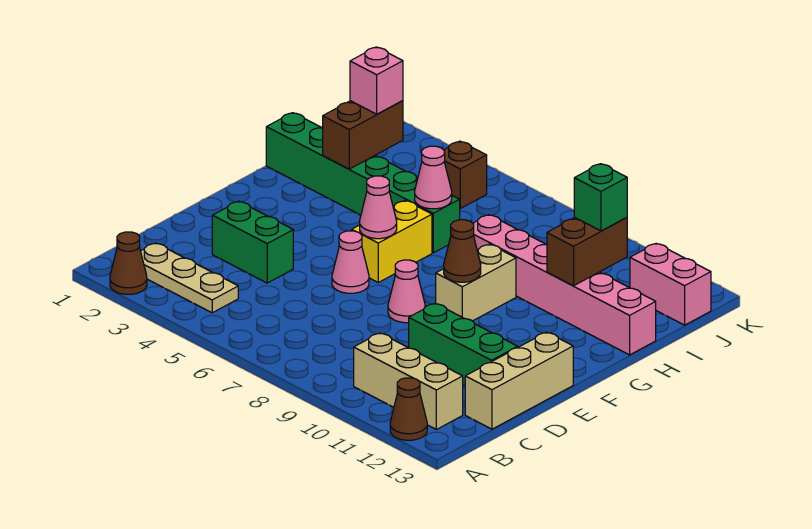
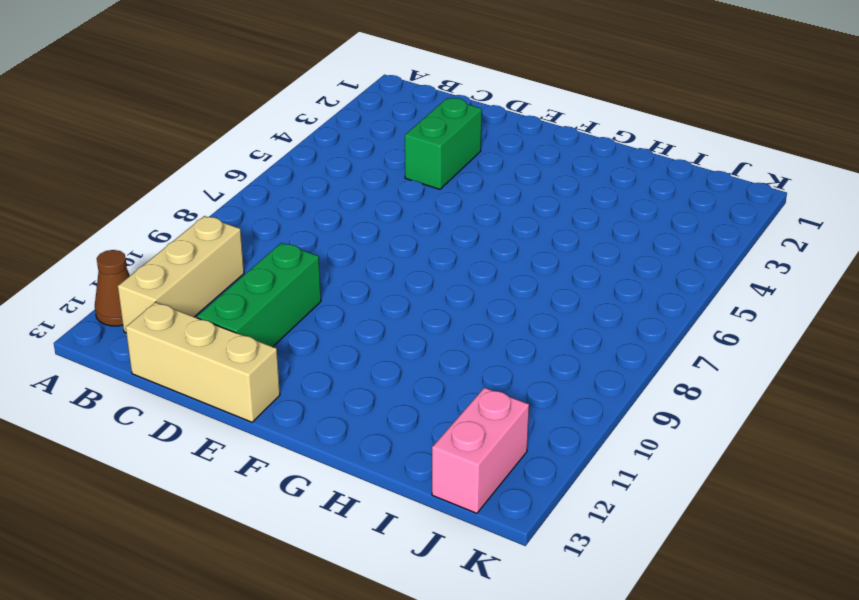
none -> brown cone A2 level 1
none -> tan plate B2:B4 level 1
none -> pink cone E6 level 1

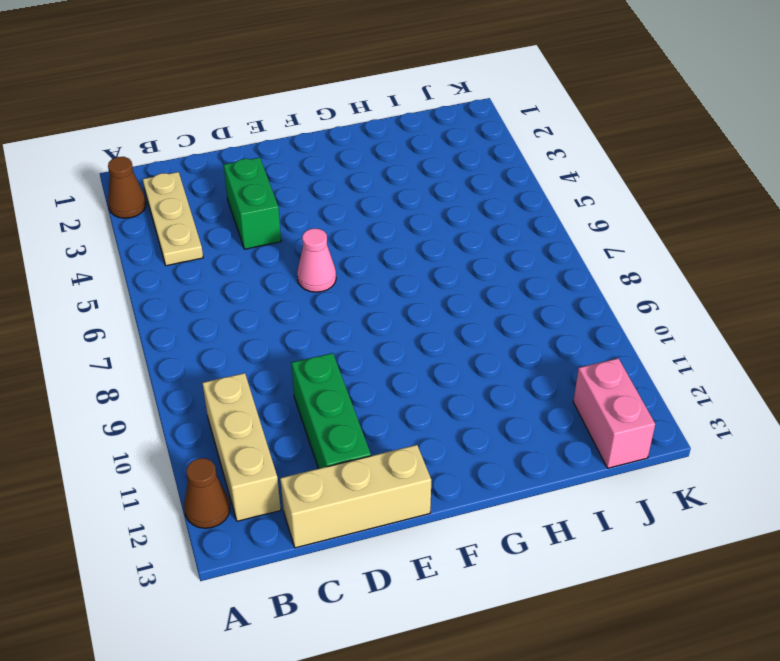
none -> pink cone E8 level 1
none -> yellow brick F6:G6 level 1
none -> tan brick F9:G9 level 1

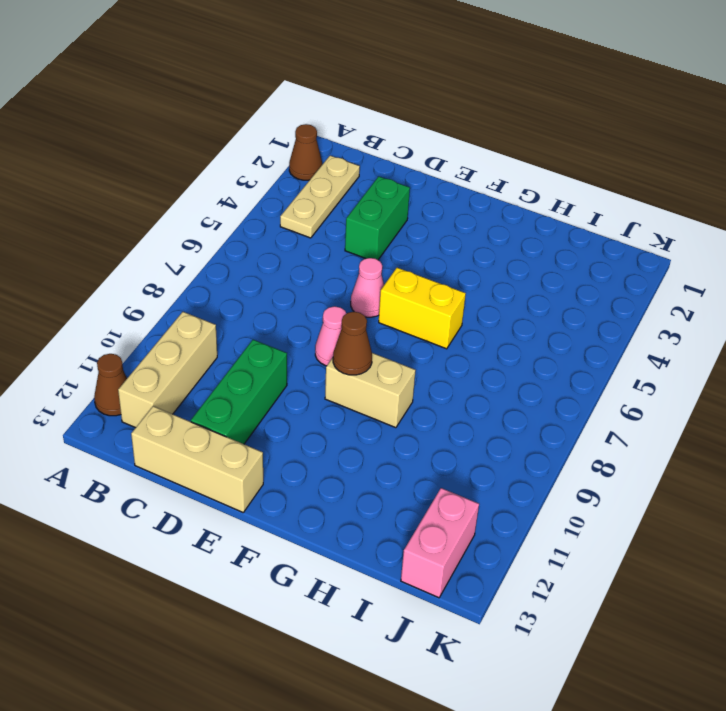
none -> green brick H1:H6 level 1
none -> pink brick H8:H13 level 1
none -> brown brick J5 level 1

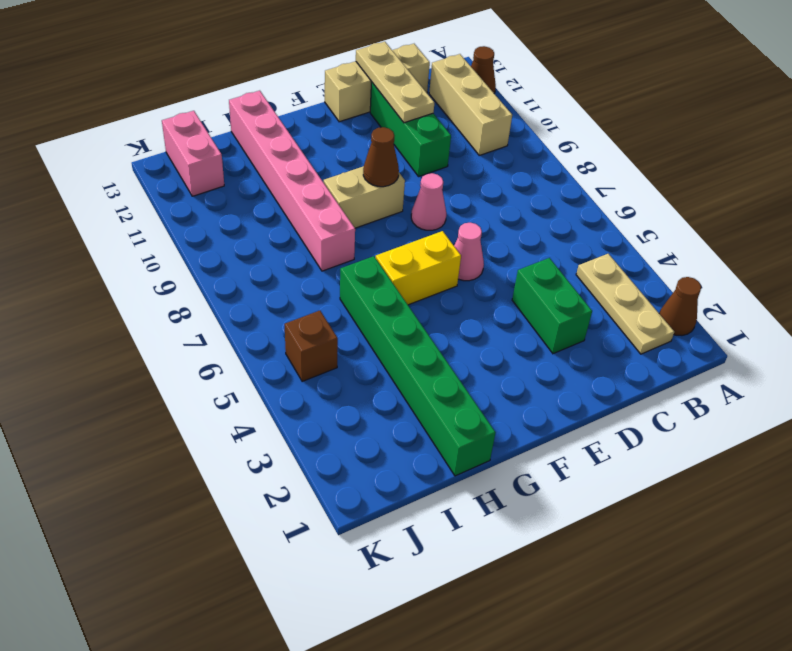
tan plate D11:D13 level 2 -> none
none -> pink cone F6 level 2
none -> brown brick H3:I3 level 2
none -> pink cone H6 level 2

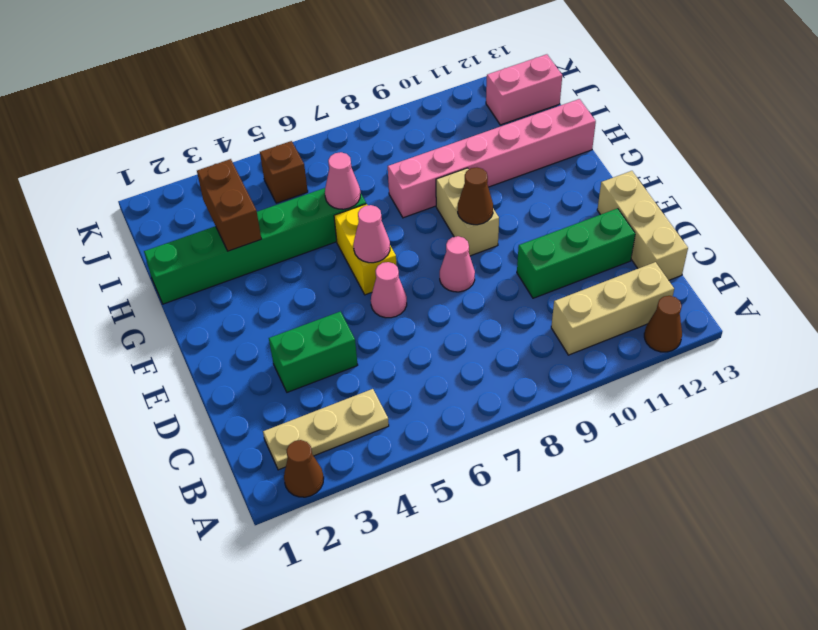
none -> brown brick H11:I11 level 2
none -> pink brick I3 level 3
none -> green brick I11 level 3

